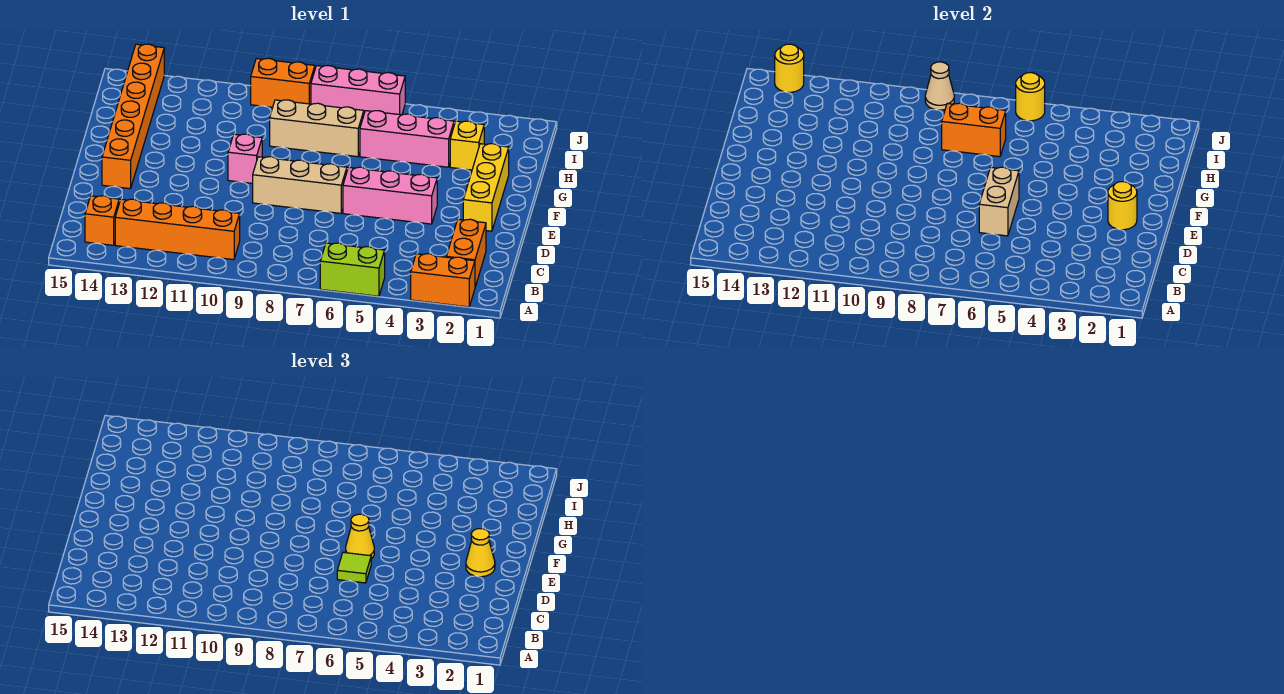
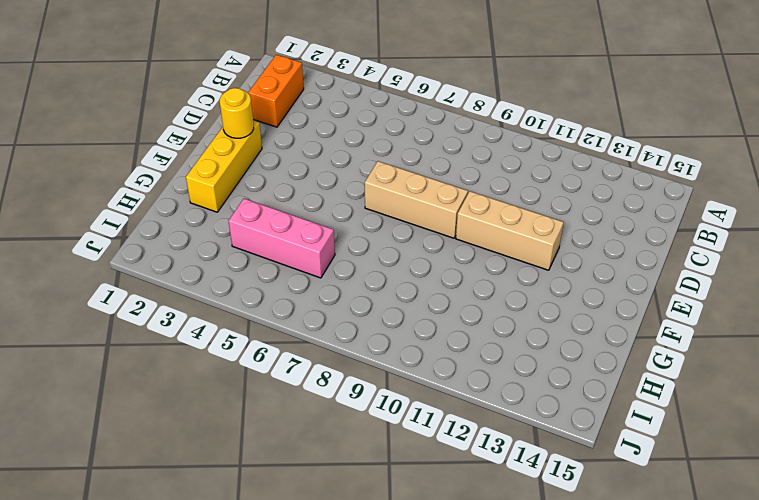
tan brick E10:E12 level 1 -> tan brick H7:H9 level 1
none -> orange brick A2:A3 level 1
none -> lime brick A5:A6 level 1
none -> orange brick B10:B13 level 1

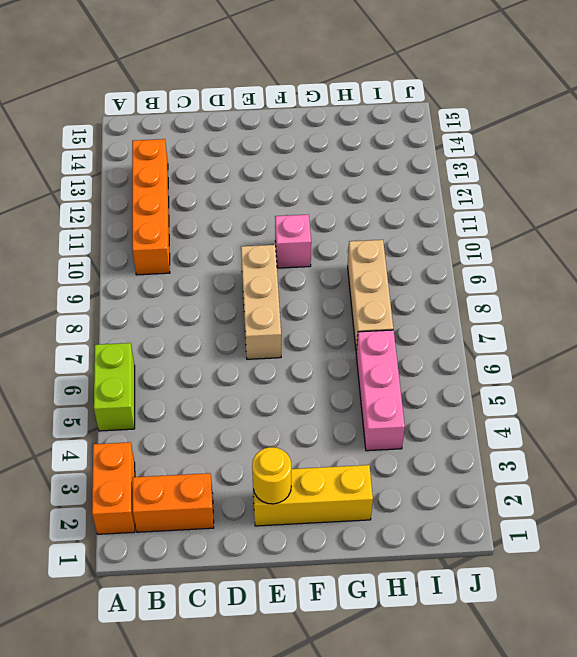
none -> orange brick B14 level 1
none -> pink brick E4:E6 level 1
none -> orange brick E14:J14 level 1

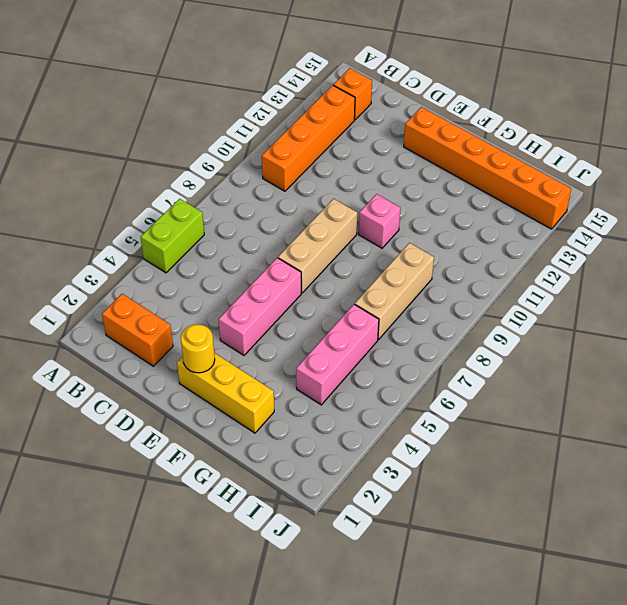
none -> orange brick A2:A3 level 1
none -> yellow brick H3 level 1
none -> pink brick J6:J8 level 1

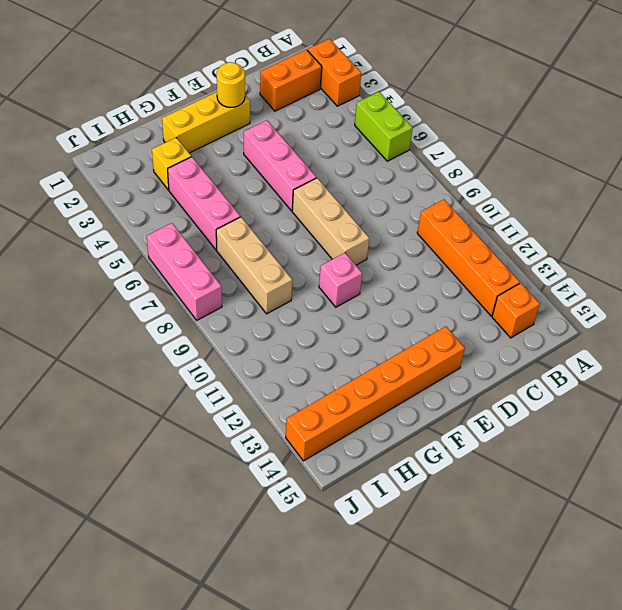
none -> orange brick J9:J10 level 1
none -> tan brick D6:E6 level 2
none -> orange brick H7:H8 level 2

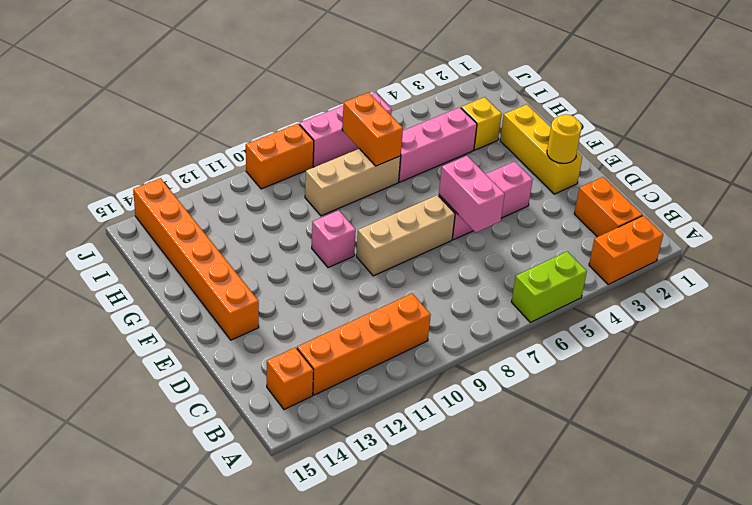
pink brick D6:E6 level 2 -> tan brick D6:E6 level 2
orange brick H7:I7 level 2 -> orange brick H7:H8 level 2
none -> yellow round brick J6 level 2
none -> tan cone J9 level 2
none -> yellow round brick J14 level 2

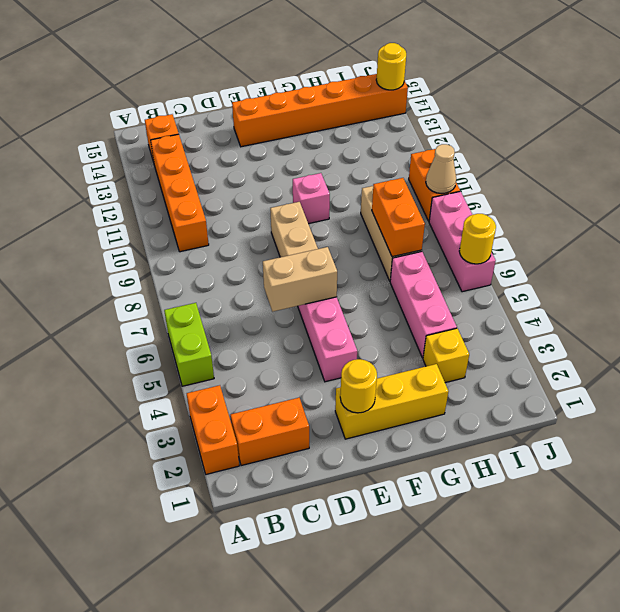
none -> lime tile D6 level 3
none -> yellow cone E2 level 3
none -> yellow cone E6 level 3

